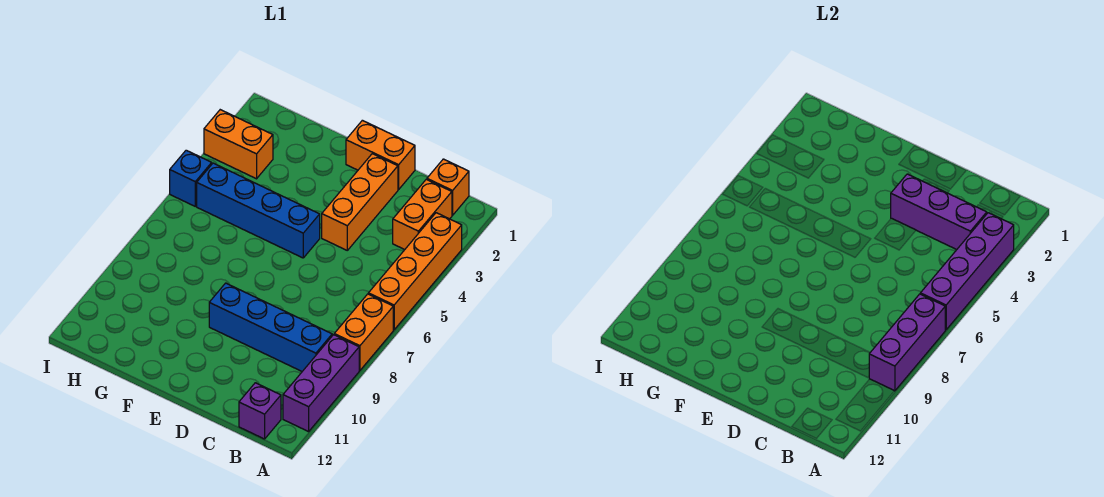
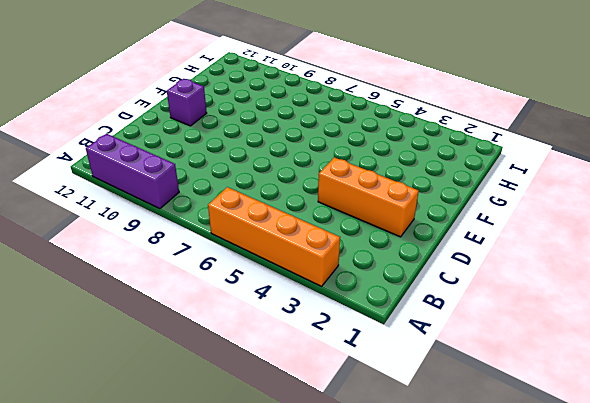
purple brick E11 level 1 -> purple brick B12 level 1
none -> orange brick A7:A8 level 1
none -> orange brick B1 level 1
none -> orange brick B2:B3 level 1

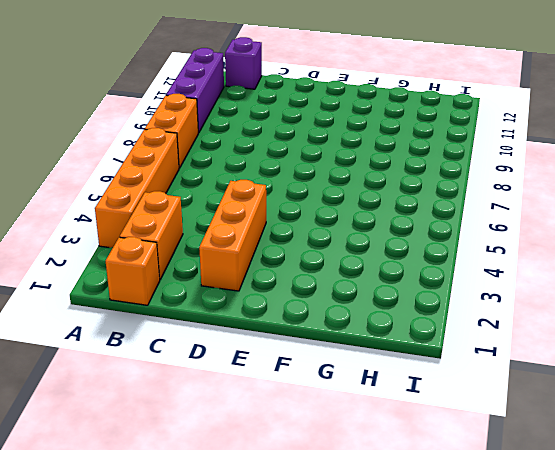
none -> blue brick B9:E9 level 1
none -> orange brick D1:E1 level 1
none -> blue brick E5:H5 level 1

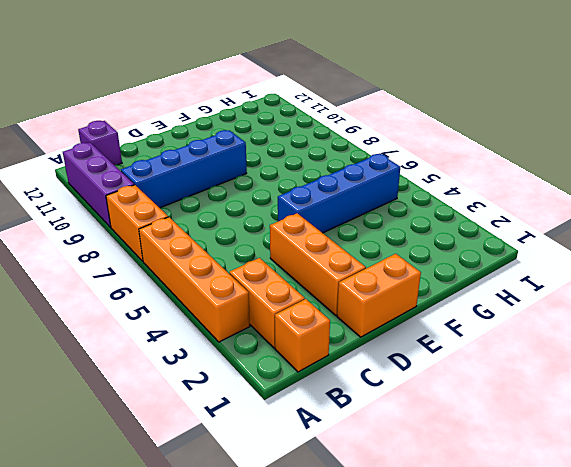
none -> orange brick H3:I3 level 1
none -> blue brick I5 level 1
none -> purple brick A3:A6 level 2

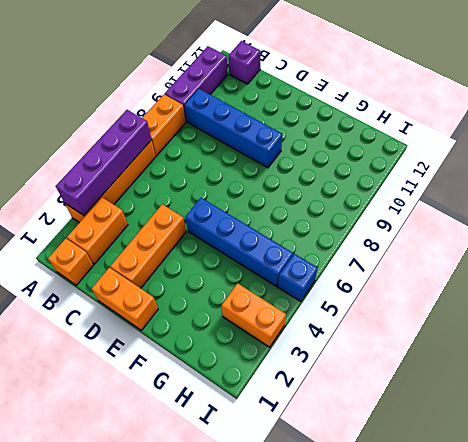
none -> purple brick A7:A9 level 2
none -> purple brick B3:D3 level 2

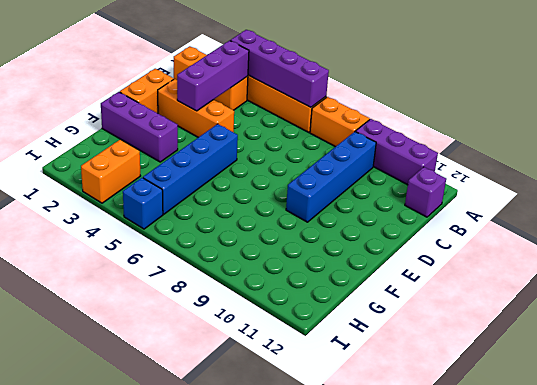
purple brick F1:F3 level 1 -> purple brick A7:A9 level 2

